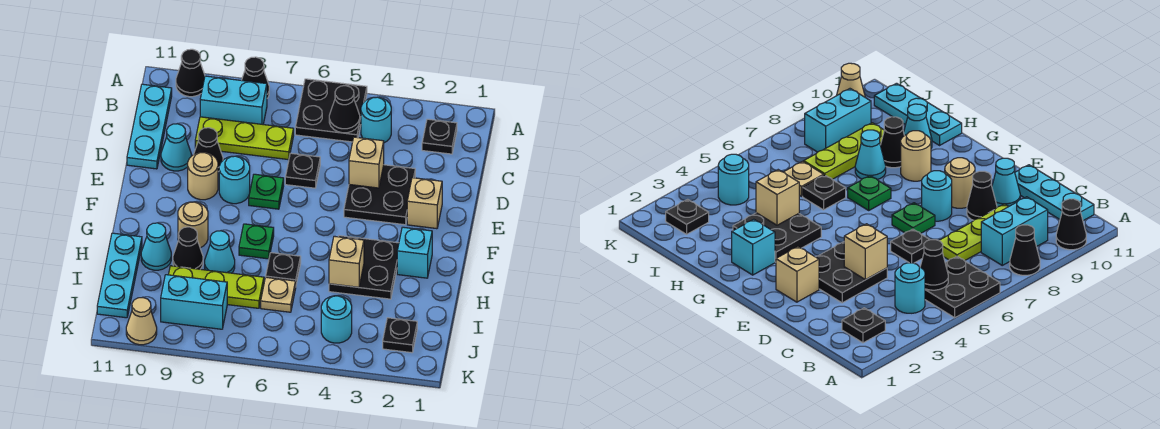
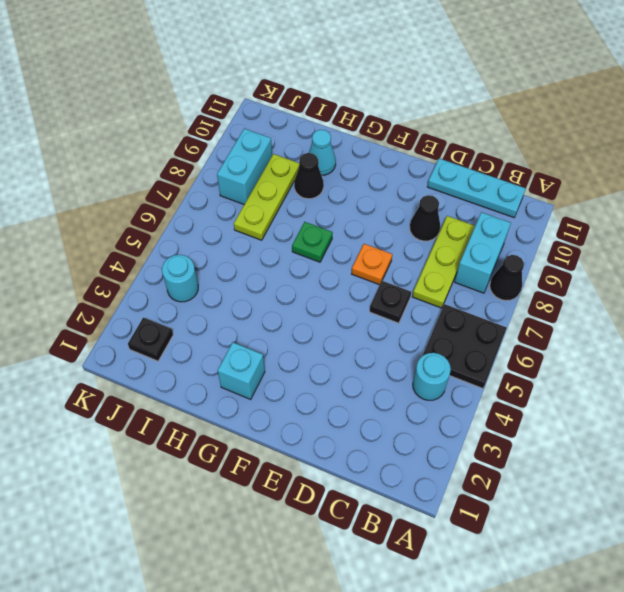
orange plate E7 level 1 -> green plate E7 level 1
none -> black cone A10 level 1
none -> black plate B2 level 1
none -> black plate D3:E4 level 1
none -> cyan cone D10 level 1

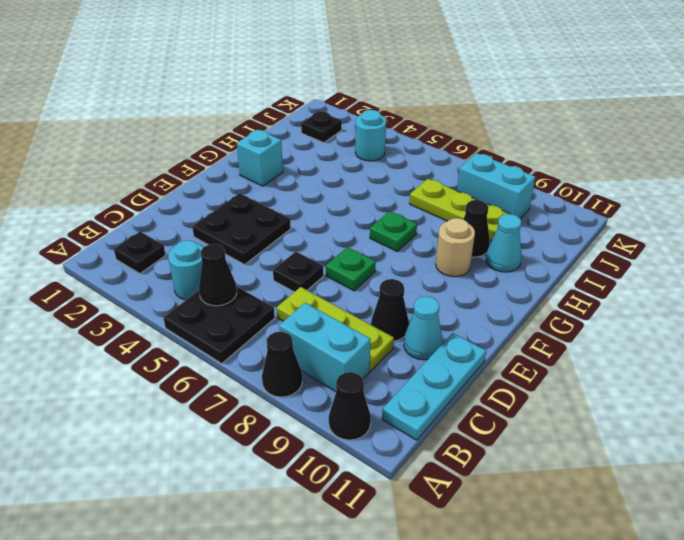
none -> tan brick E2 level 1
none -> cyan round brick E8 level 1
none -> tan round brick E9 level 1
none -> black plate G3:H4 level 1

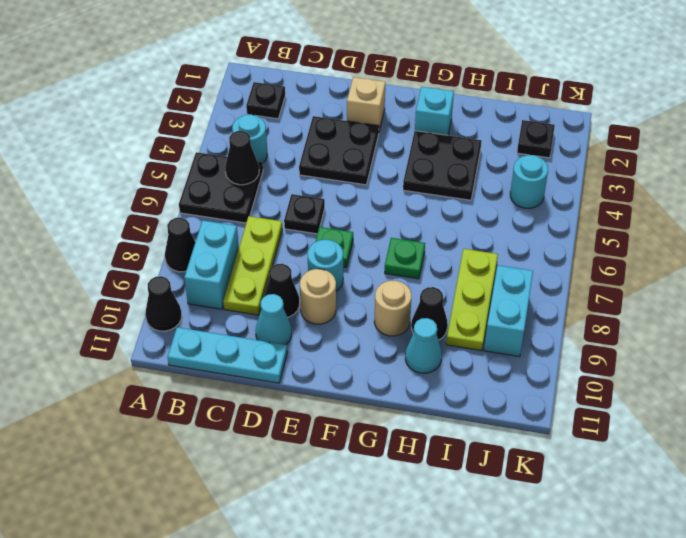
none -> black plate H6 level 1
none -> cyan cone H8 level 1
none -> cyan plate H11:J11 level 1
none -> tan plate I6 level 1

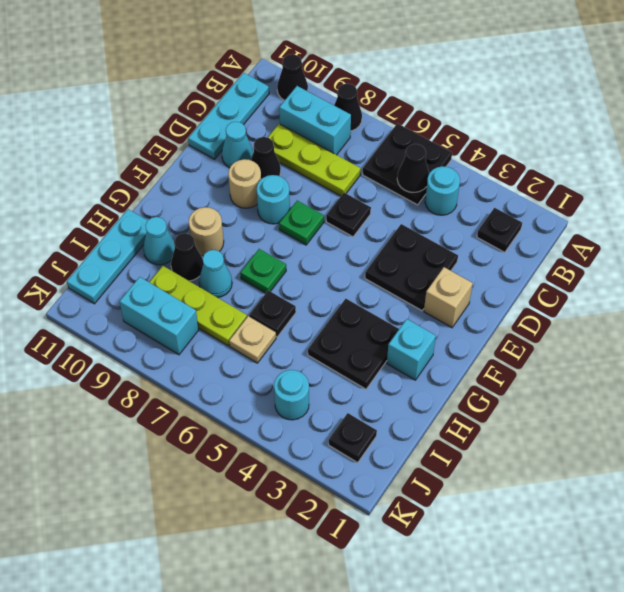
none -> tan cone K10 level 1
none -> tan brick D4 level 2
none -> tan brick H4 level 2

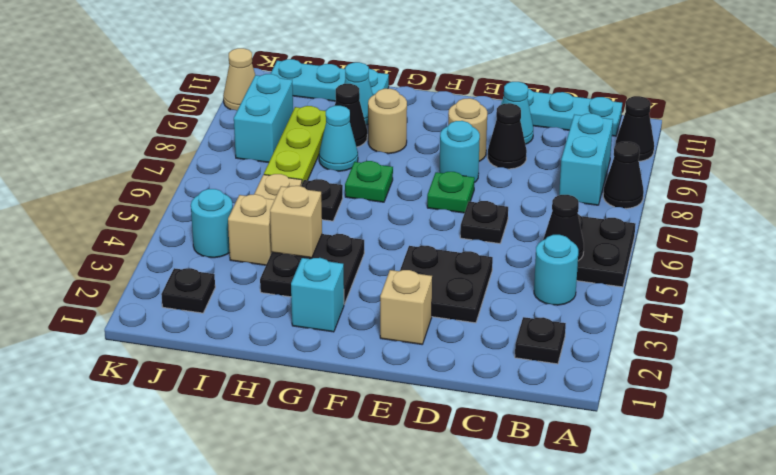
tan brick I4 level 1 -> tan brick D4 level 2
none -> lime plate C7:C9 level 1

